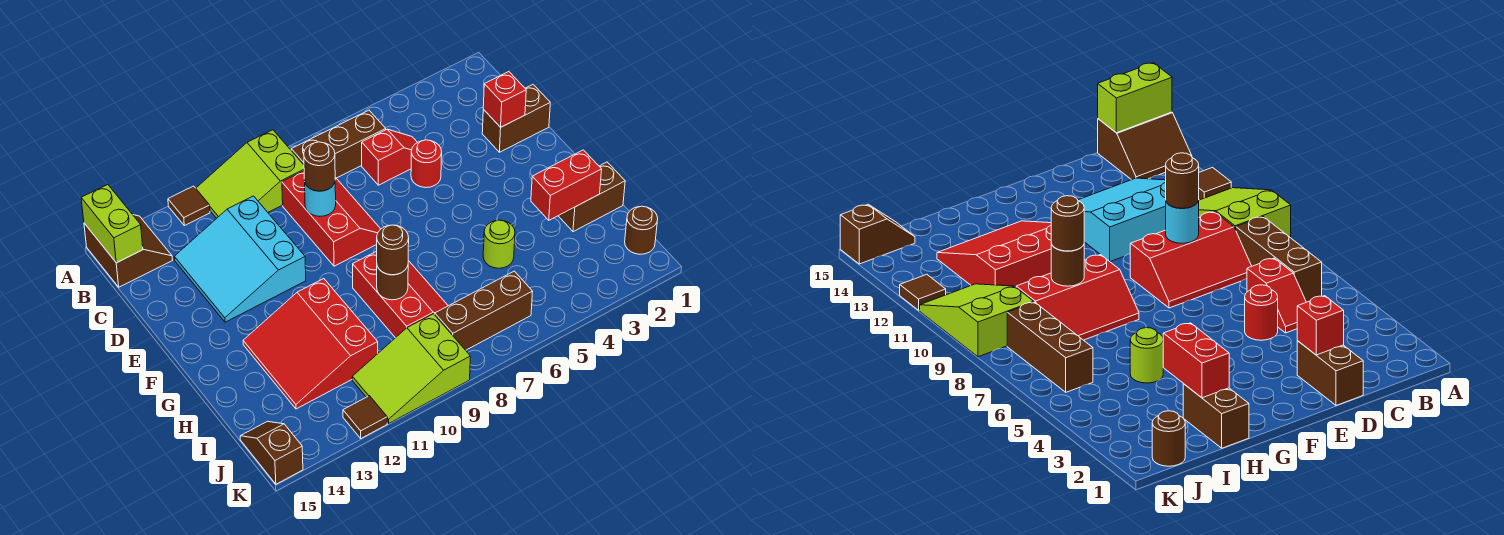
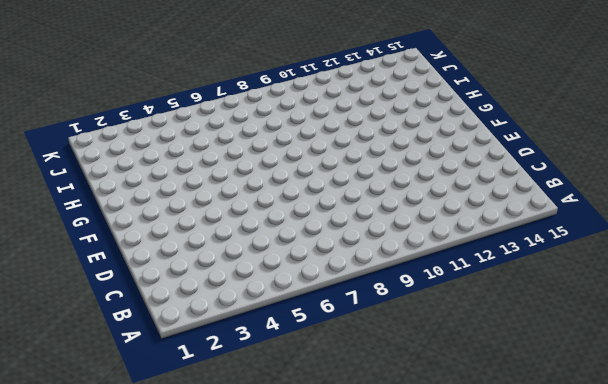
none -> lime slope A9:B11 level 1 top 9
none -> brown tile A12 level 1
none -> brown slope A14:B15 level 1 top 15

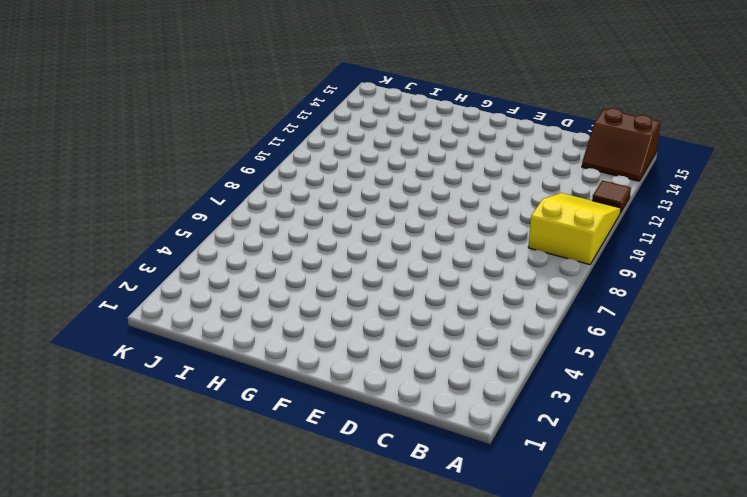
yellow slope A9:B11 level 1 top 9 -> lime slope A9:B11 level 1 top 9
none -> brown brick B6:B8 level 1
none -> red slope C5:C6 level 1 top 6
none -> red slope C8:E9 level 1 top 9

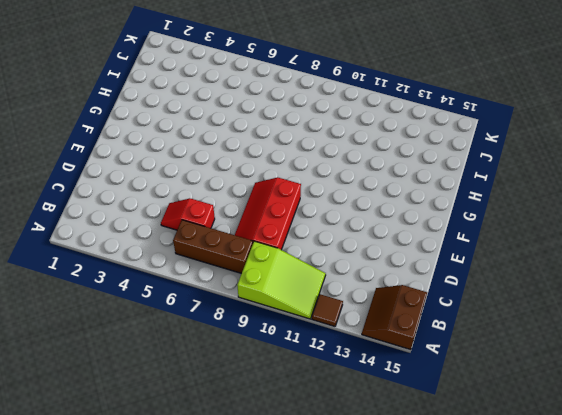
none -> cyan slope C11:E13 level 1 top 11
none -> brown brick D1:D2 level 1
none -> red round brick D5 level 1

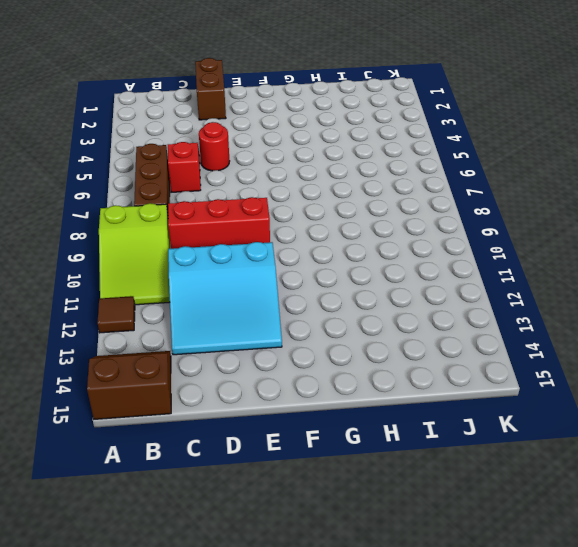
none -> red slope G8:I9 level 1 top 9
none -> red slope G11:I13 level 1 top 11
none -> brown brick H1:H2 level 1

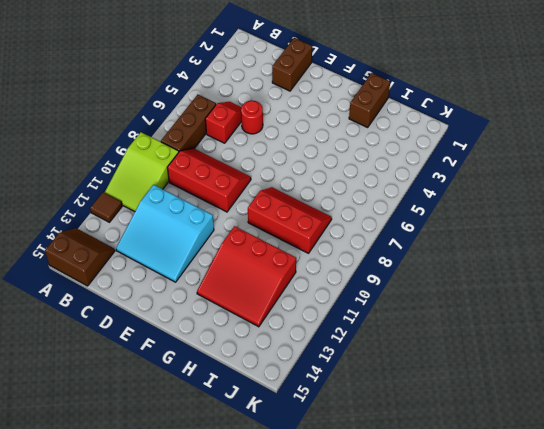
none -> lime round brick H5 level 1
none -> brown round brick J1 level 1
none -> brown brick J6:J8 level 1

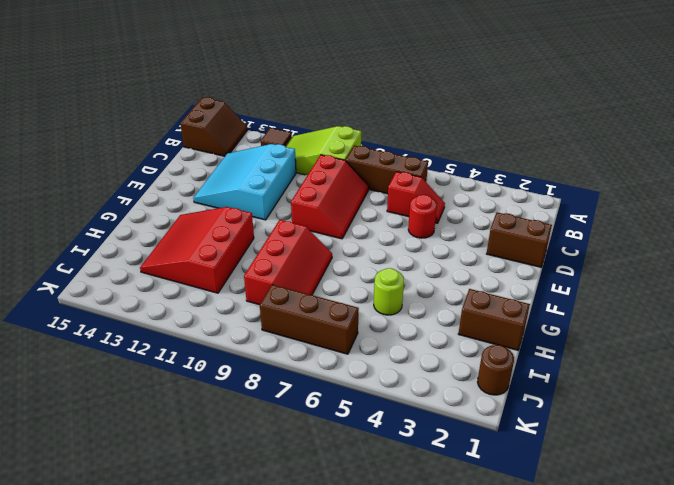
none -> lime slope J9:K11 level 1 top 9
none -> brown slope J15:K15 level 1 top K
none -> brown tile K12 level 1

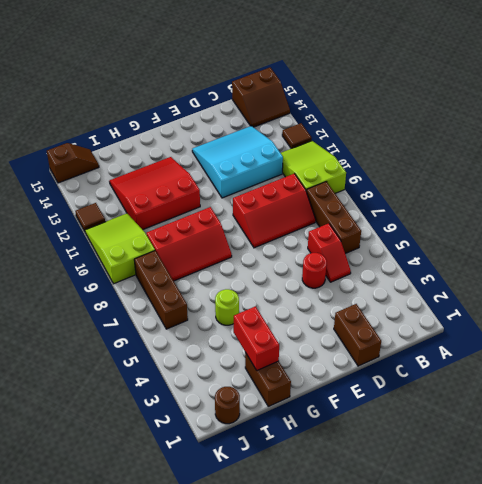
none -> lime brick A15:B15 level 2
none -> red brick D2 level 2
none -> cyan round brick D9 level 2

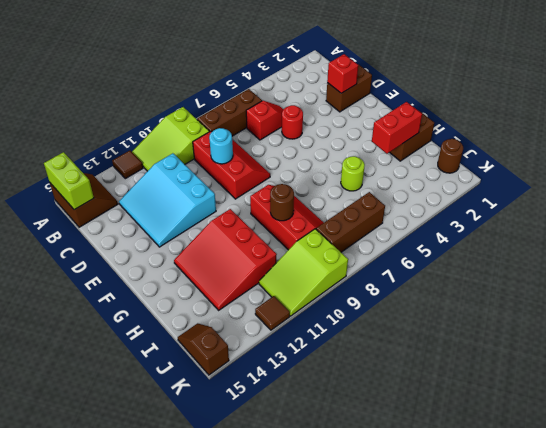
none -> brown round brick D9 level 3
none -> brown round brick H9 level 3

